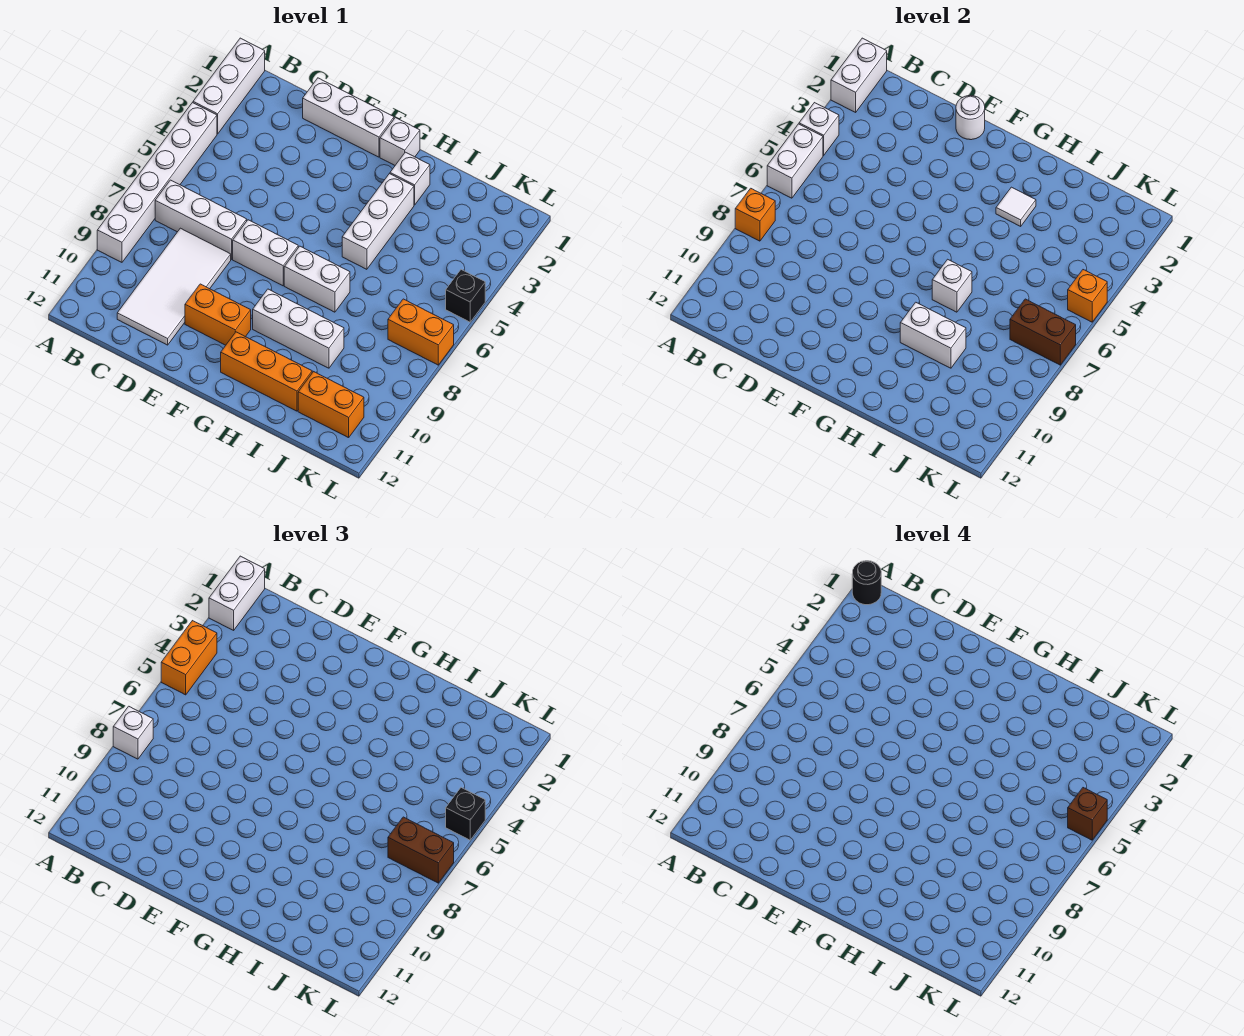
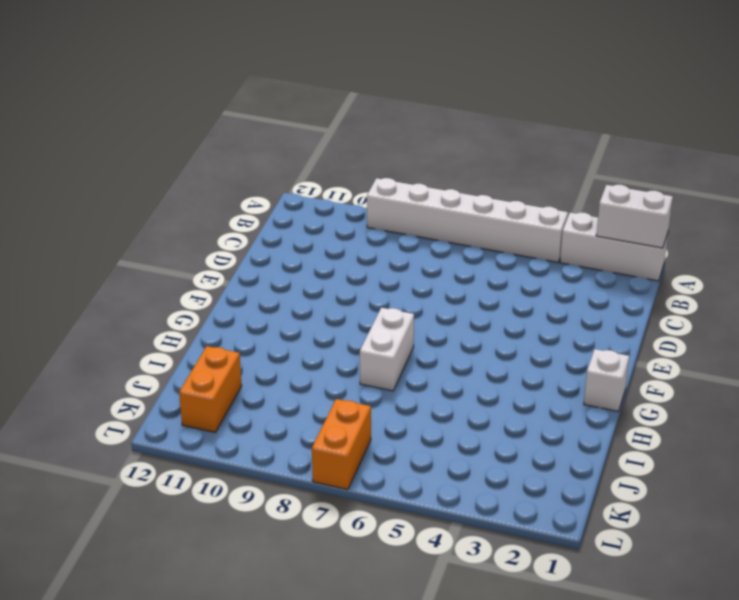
none -> white brick B7:D7 level 1
none -> white tile C8:D11 level 1
none -> white brick D1:F1 level 1
none -> white brick E7:F7 level 1

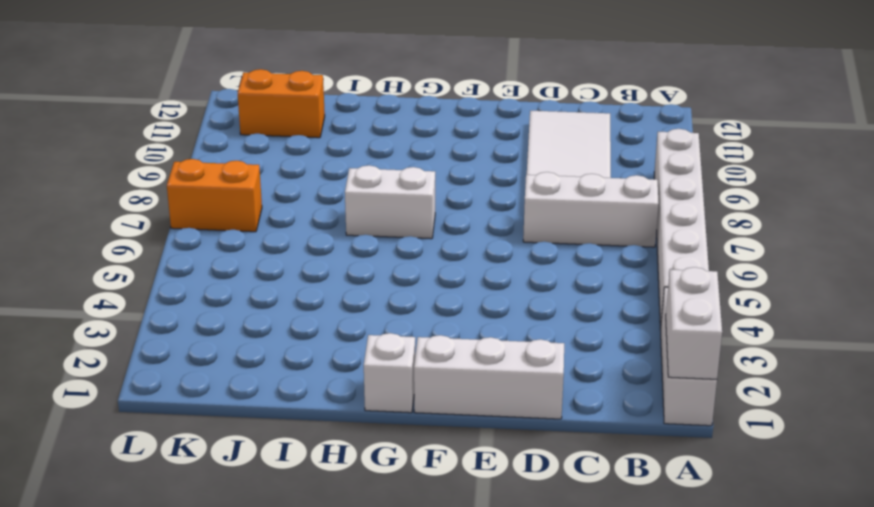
none -> white brick E7:F7 level 1
none -> orange brick E10:F10 level 1
none -> white brick G9:I9 level 1
none -> orange brick G11:I11 level 1

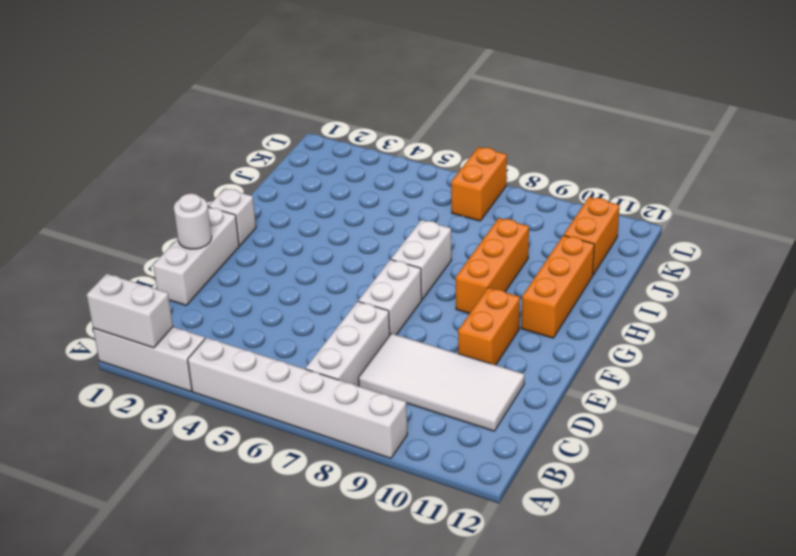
orange brick G9:I9 level 1 -> white brick G9:I9 level 1
none -> white brick H2 level 1
none -> white brick H3:H5 level 1
none -> black brick L5 level 1
none -> white brick A4 level 2

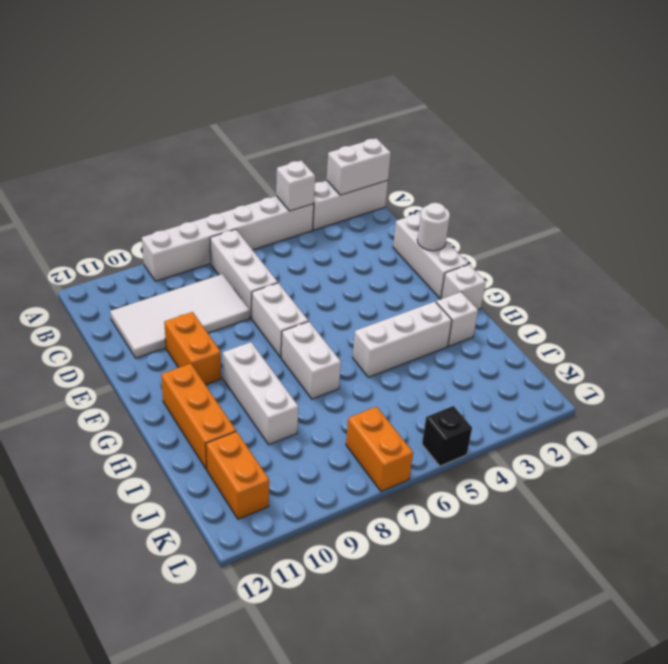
none -> white brick A5:A6 level 2
none -> orange brick A8 level 2
none -> white tile H3 level 2
none -> white brick H7 level 2

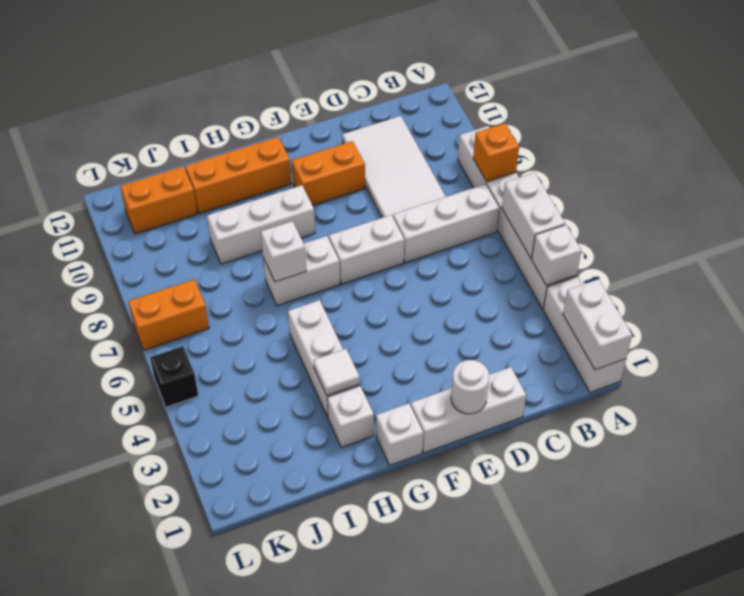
none -> white brick H9:I9 level 2
none -> brown brick K7:L7 level 2
none -> orange brick L5 level 2
none -> white brick A1:A2 level 3

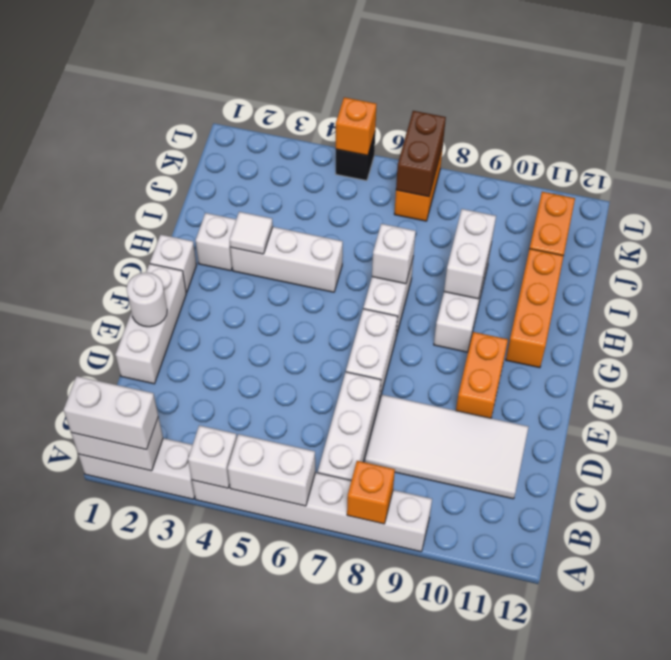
none -> orange brick A4:A5 level 3
none -> white brick A8 level 3
none -> brown brick K7:L7 level 3
none -> black brick L5 level 3

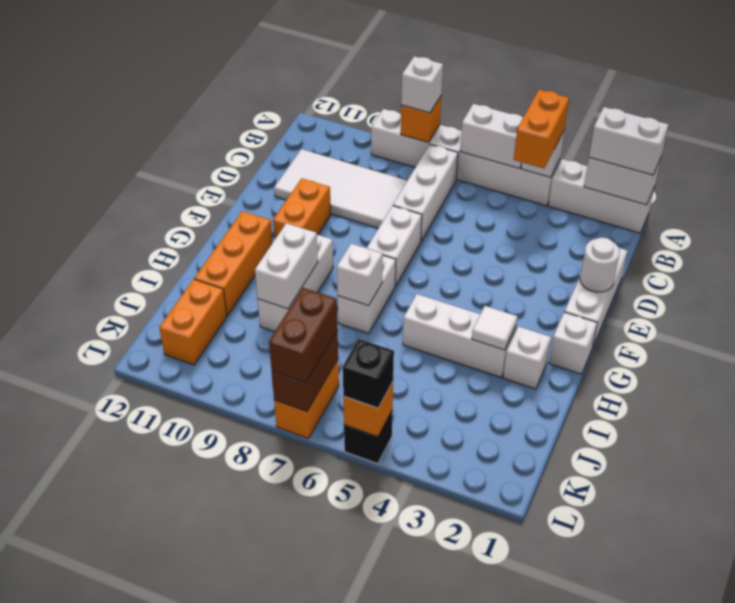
orange brick A4:B4 level 3 -> orange brick A4:A5 level 3
none -> black round brick A1 level 4
none -> brown brick L5 level 4

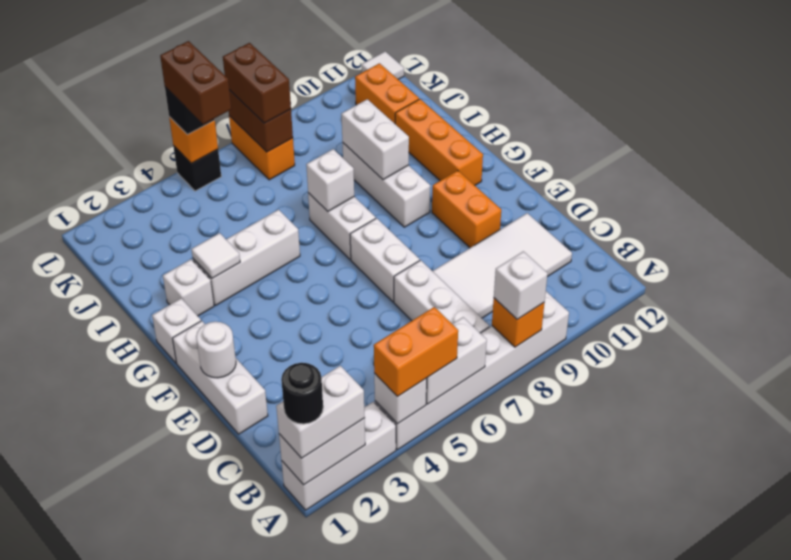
brown brick K5:L5 level 4 -> brown brick L5 level 4
white tile L12 level 1 -> none

